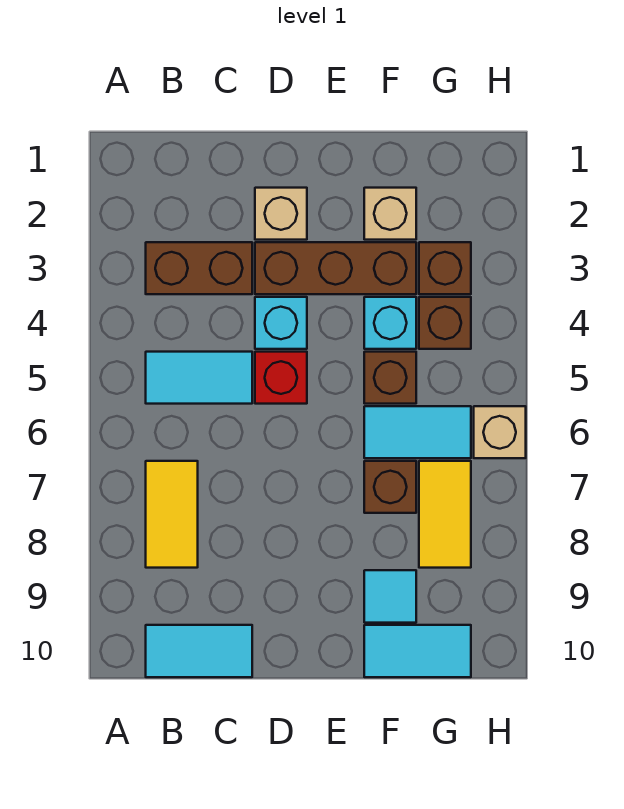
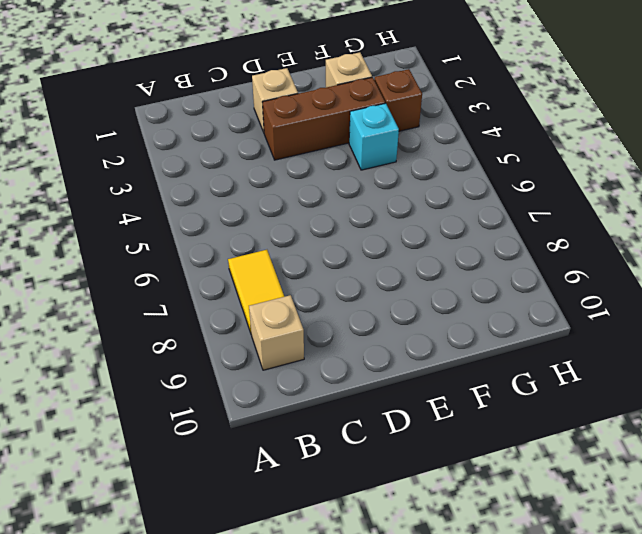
tan brick B9 level 1 -> tan brick H6 level 1
none -> brown brick B3:C3 level 1
none -> cyan tile B5:C5 level 1
none -> cyan tile B10:C10 level 1

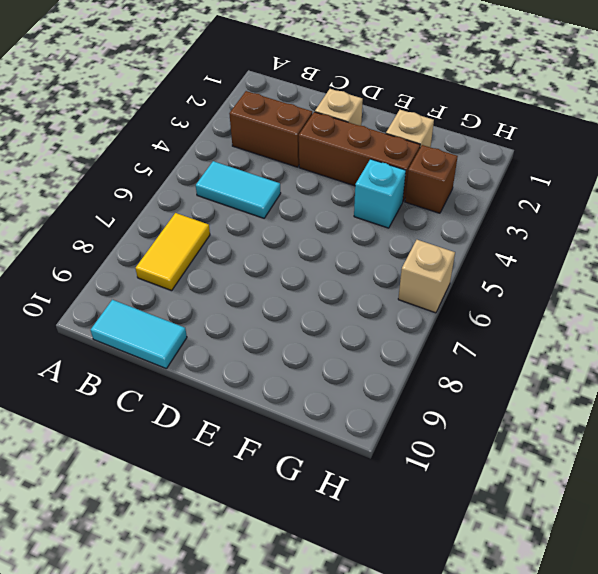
none -> cyan brick D4 level 1
none -> red brick D5 level 1
none -> brown brick F5 level 1

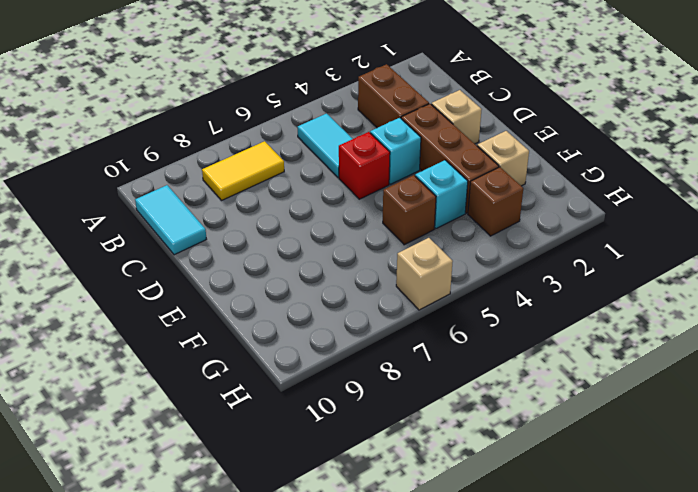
none -> cyan tile F6:G6 level 1
none -> brown brick F7 level 1
none -> cyan tile F9 level 1

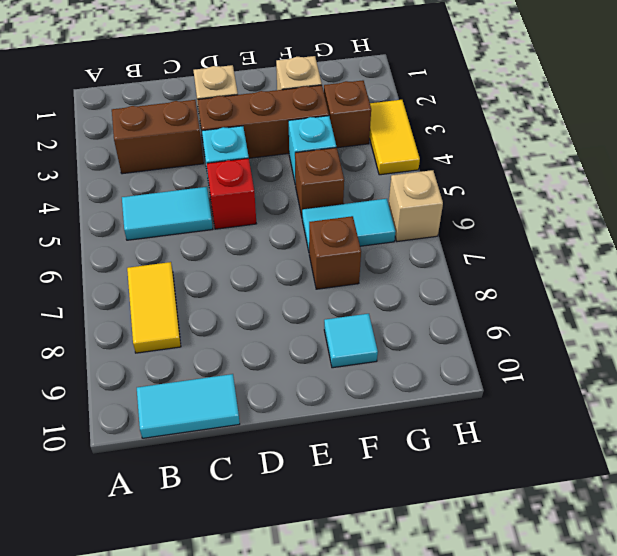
yellow tile H3:H4 level 1 -> yellow tile G7:G8 level 1
none -> cyan tile F10:G10 level 1
none -> brown brick G4 level 1

